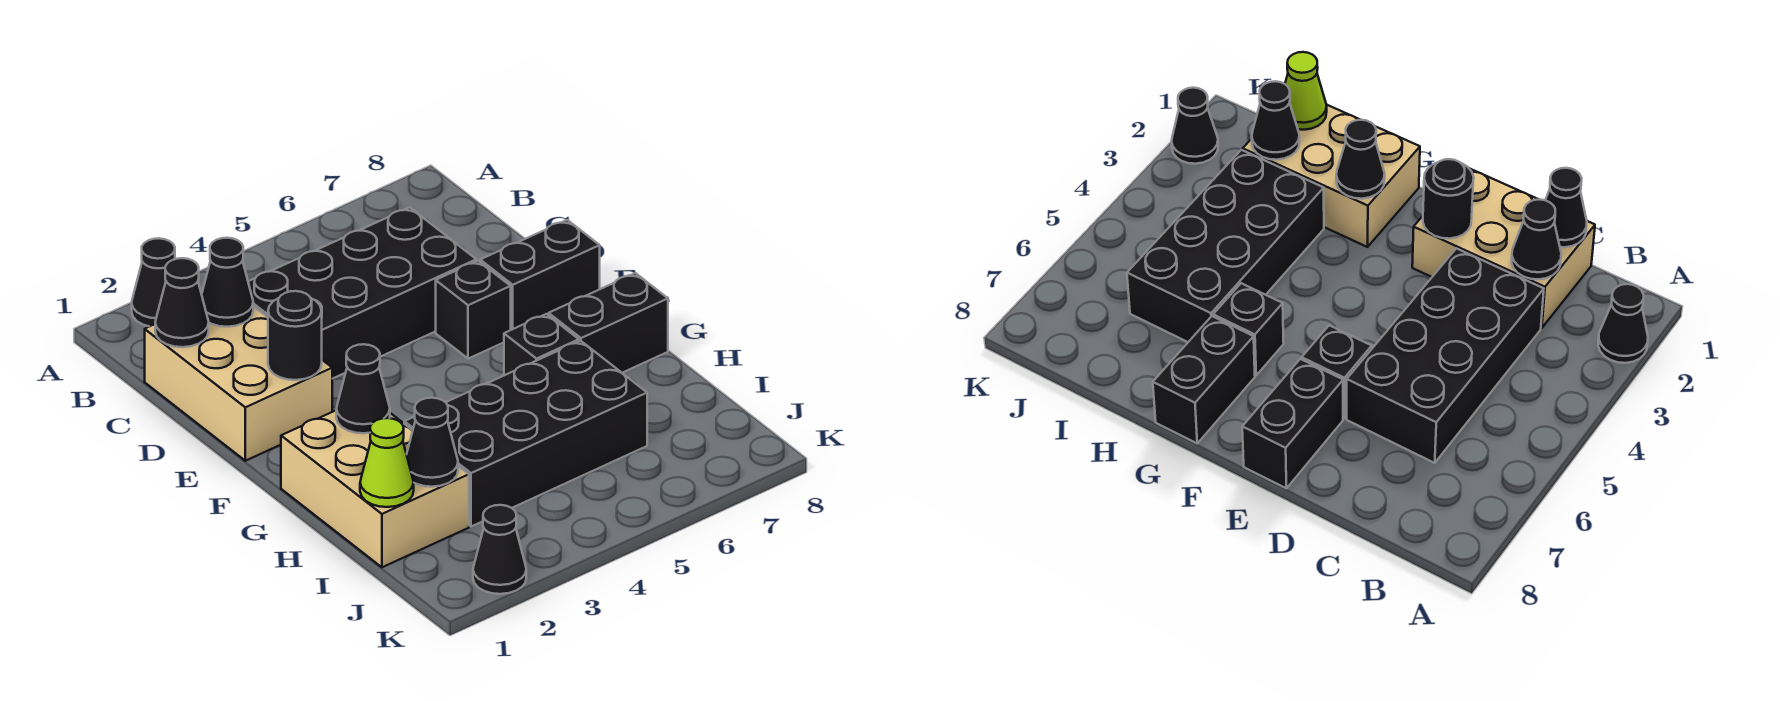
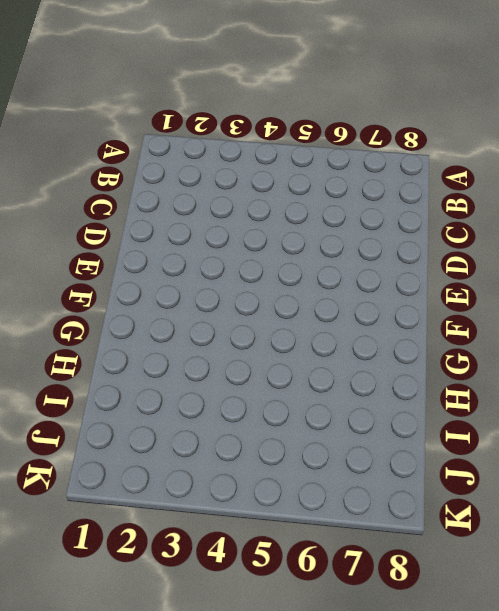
none -> black cone A2 level 1
none -> tan brick C1:E2 level 1
none -> black brick C3:D6 level 1

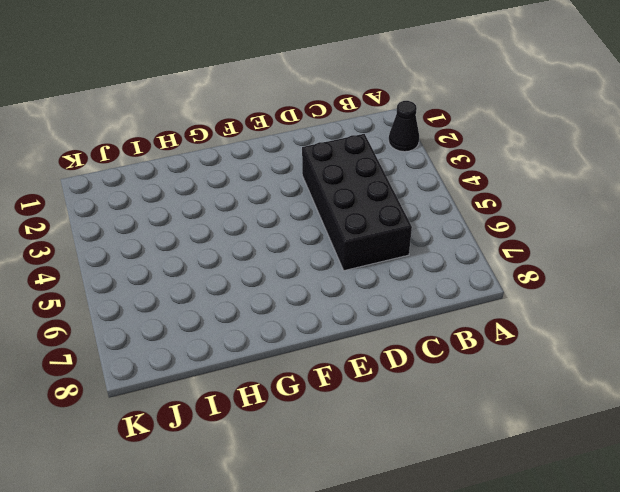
none -> tan brick C1:E2 level 1
none -> black brick E6 level 1
none -> black brick E7:E8 level 1

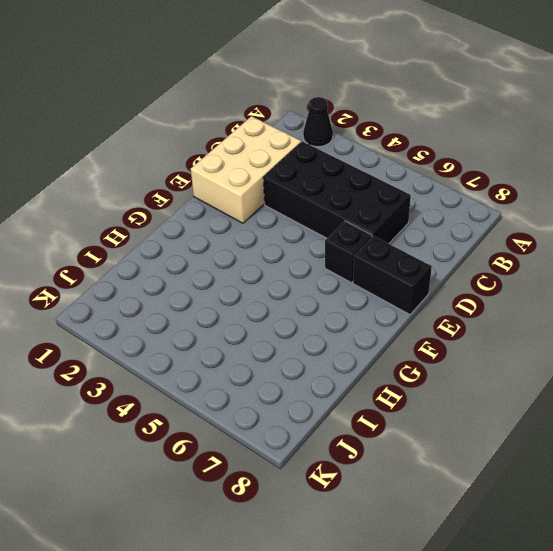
none -> tan brick G1:I2 level 1
none -> black brick G6 level 1
none -> black brick G7:G8 level 1

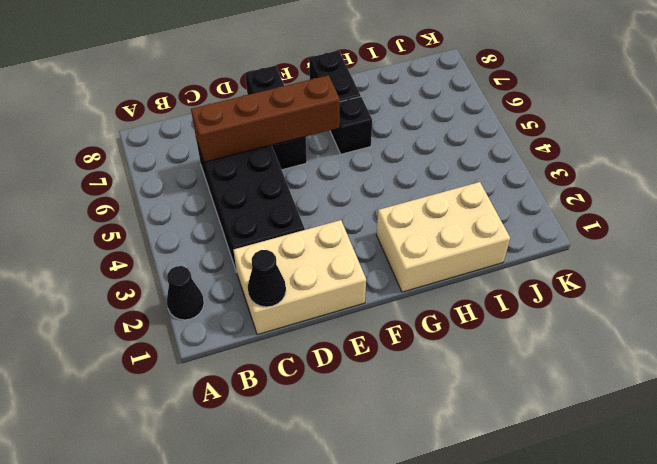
brown brick C6:F6 level 2 -> none
none -> black brick H3:I6 level 1
none -> black cone K2 level 1
none -> black cone C2 level 2

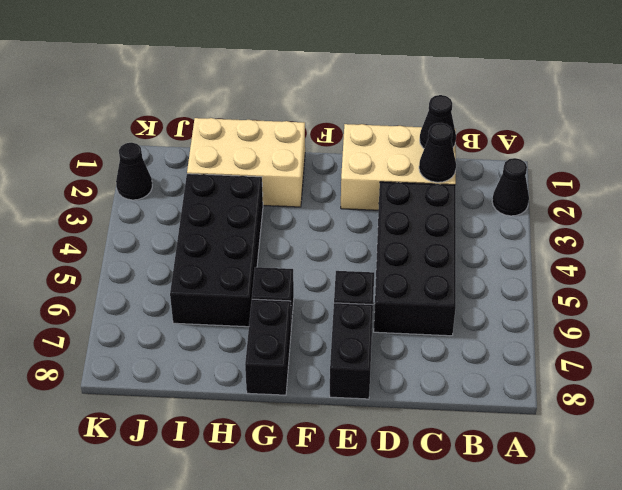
none -> black round brick E2 level 2
none -> black cone G2 level 2
none -> lime cone I1 level 2

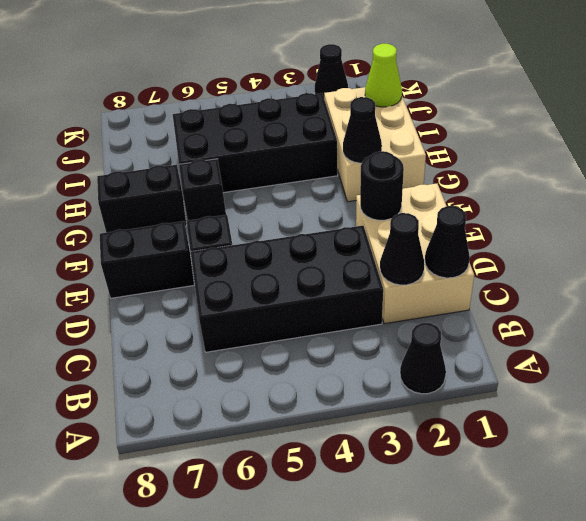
none -> black cone I2 level 2

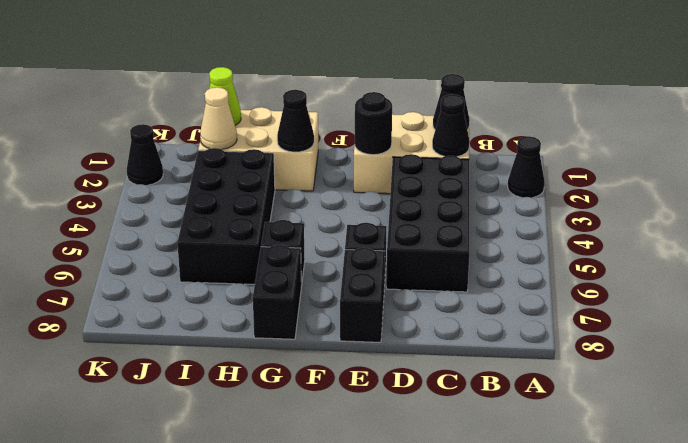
tan cone I2 level 2 -> black cone I2 level 2

